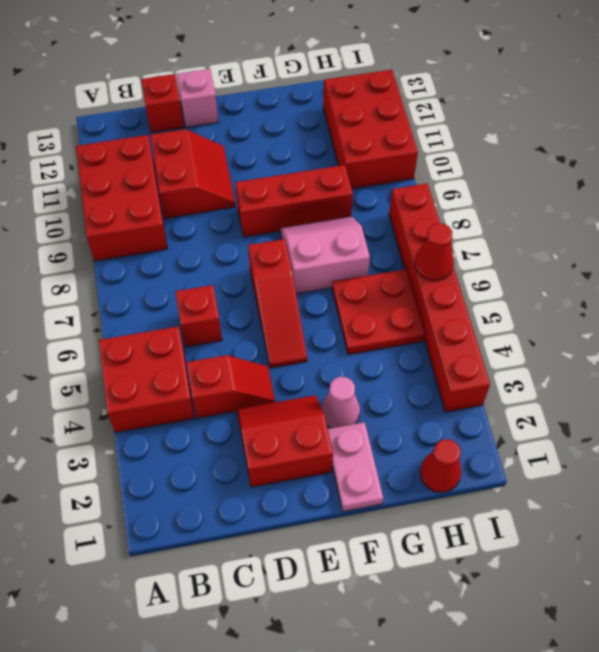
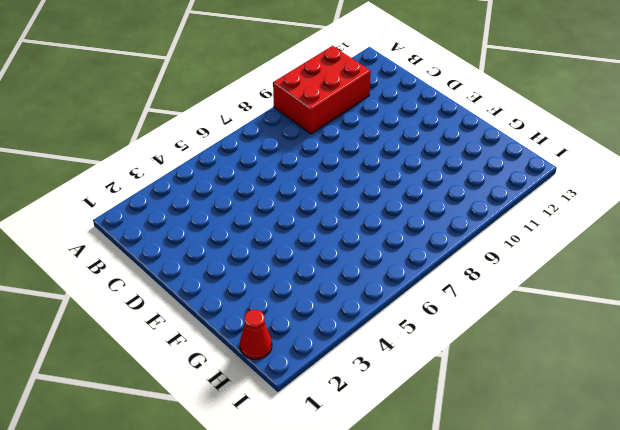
none -> red brick A4:B5 level 1
none -> red slope C4:D4 level 1 top C
none -> red brick C6 level 1

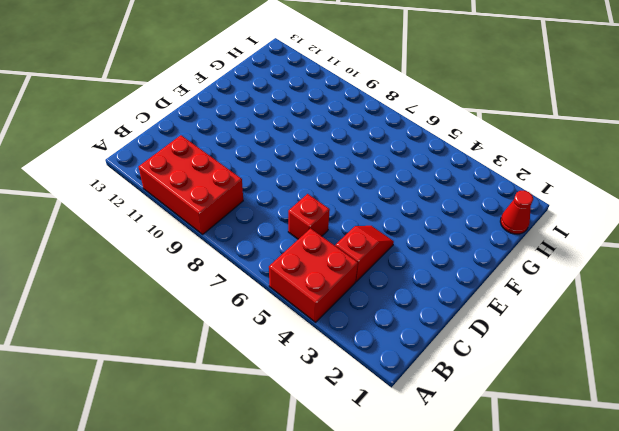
none -> red slope C10:D11 level 1 top C
none -> red brick C13 level 1
none -> red slope D2:E3 level 1 top 2

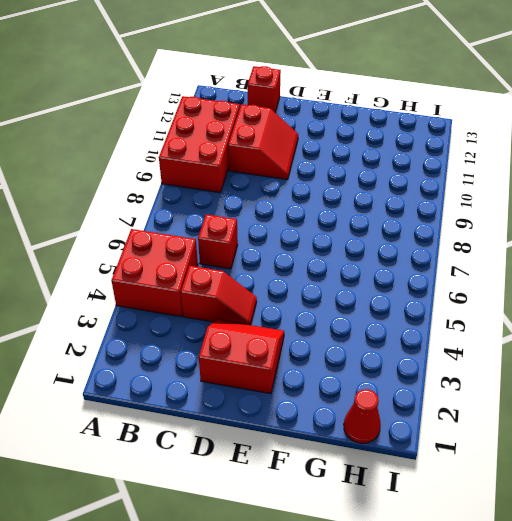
none -> pink brick D13 level 1
none -> red slope E5:E7 level 1 top 7
none -> red brick E9:G9 level 1

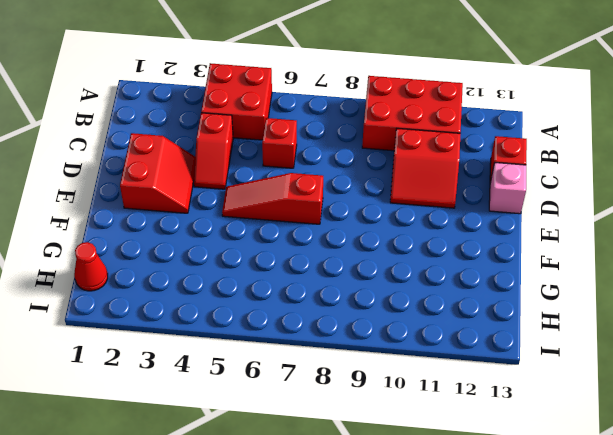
none -> red brick E9:G9 level 1
none -> pink plate F1:F2 level 1
none -> pink cone F3 level 1

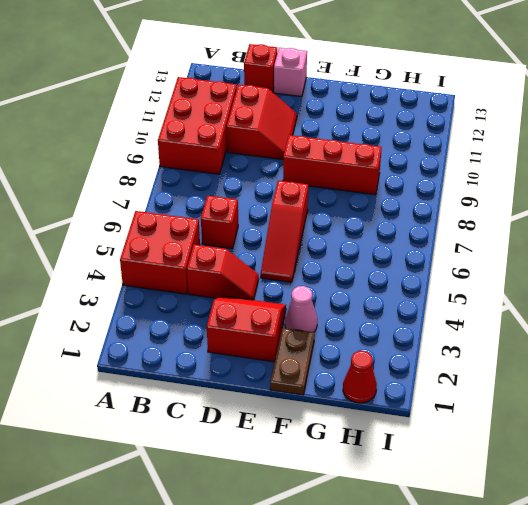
brown plate F1:F2 level 1 -> pink plate F1:F2 level 1
none -> pink slope F7:G8 level 1 top 7
none -> red plate G5:H6 level 1
none -> red brick H10:I12 level 1

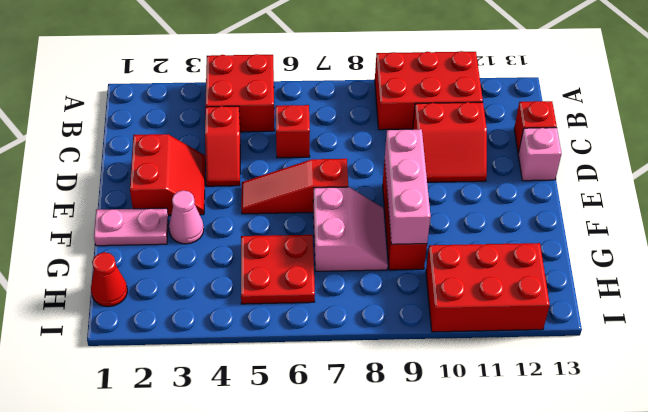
pink brick E9:G9 level 2 -> none
none -> red brick I3:I8 level 1
none -> red cone I6 level 2

